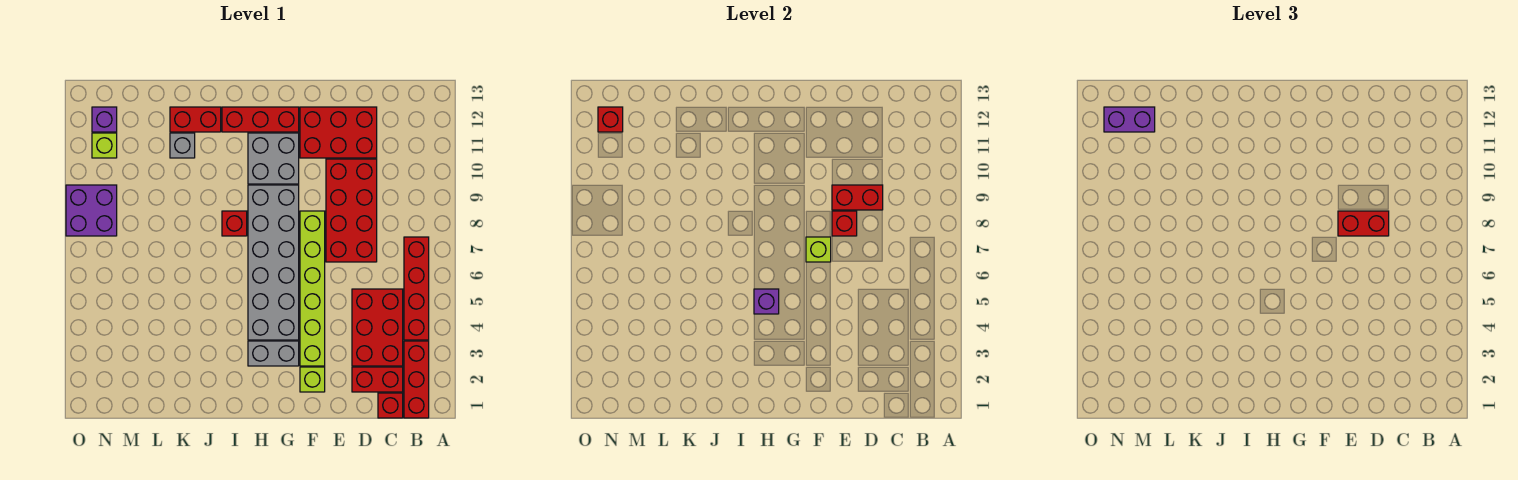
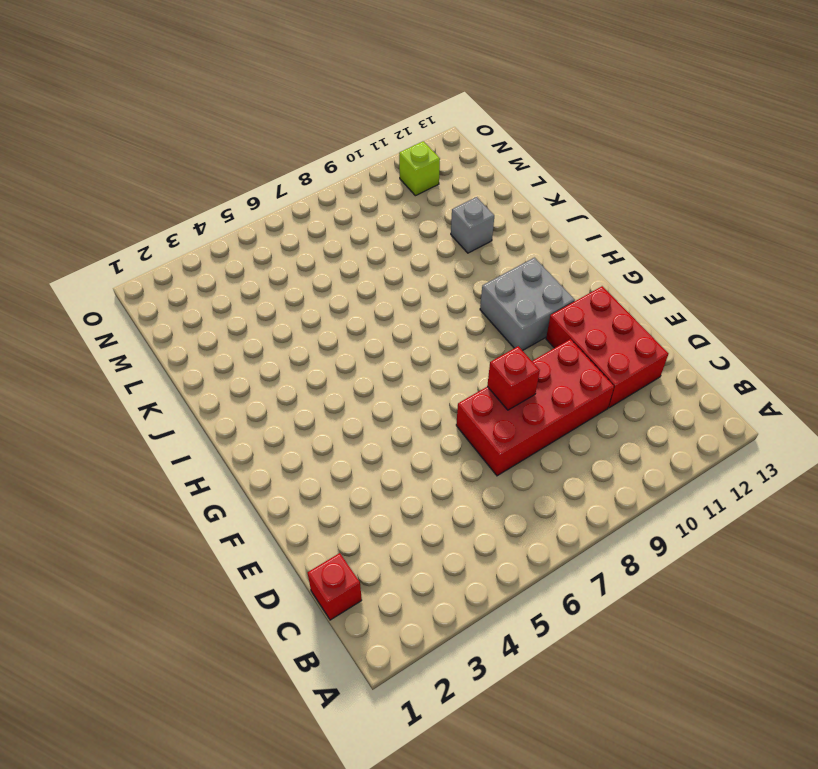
none -> red brick B1:B3 level 1
none -> red brick B4:B7 level 1
none -> red brick C2:D2 level 1

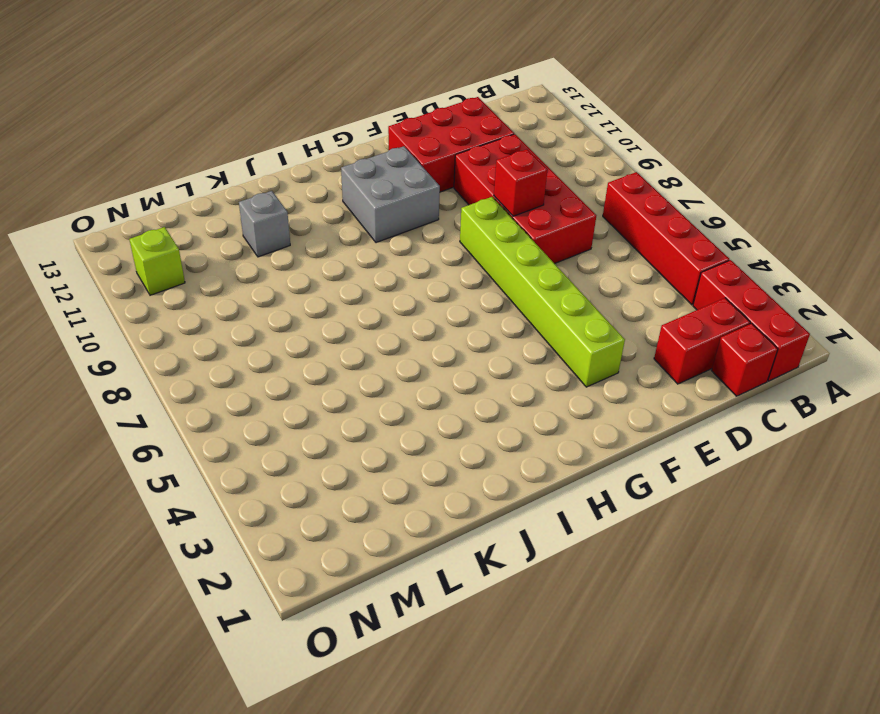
none -> red brick C3:D5 level 1
none -> lime brick F2 level 1
none -> grey brick G3:H3 level 1

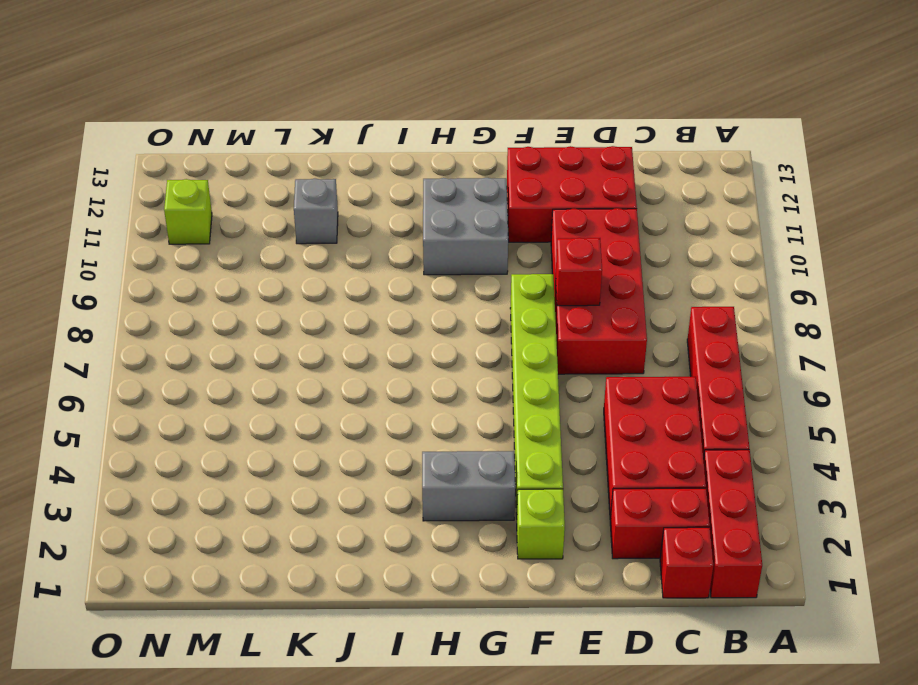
none -> grey brick G4:H9 level 1
none -> red brick G12:I12 level 1
none -> red brick I8 level 1

